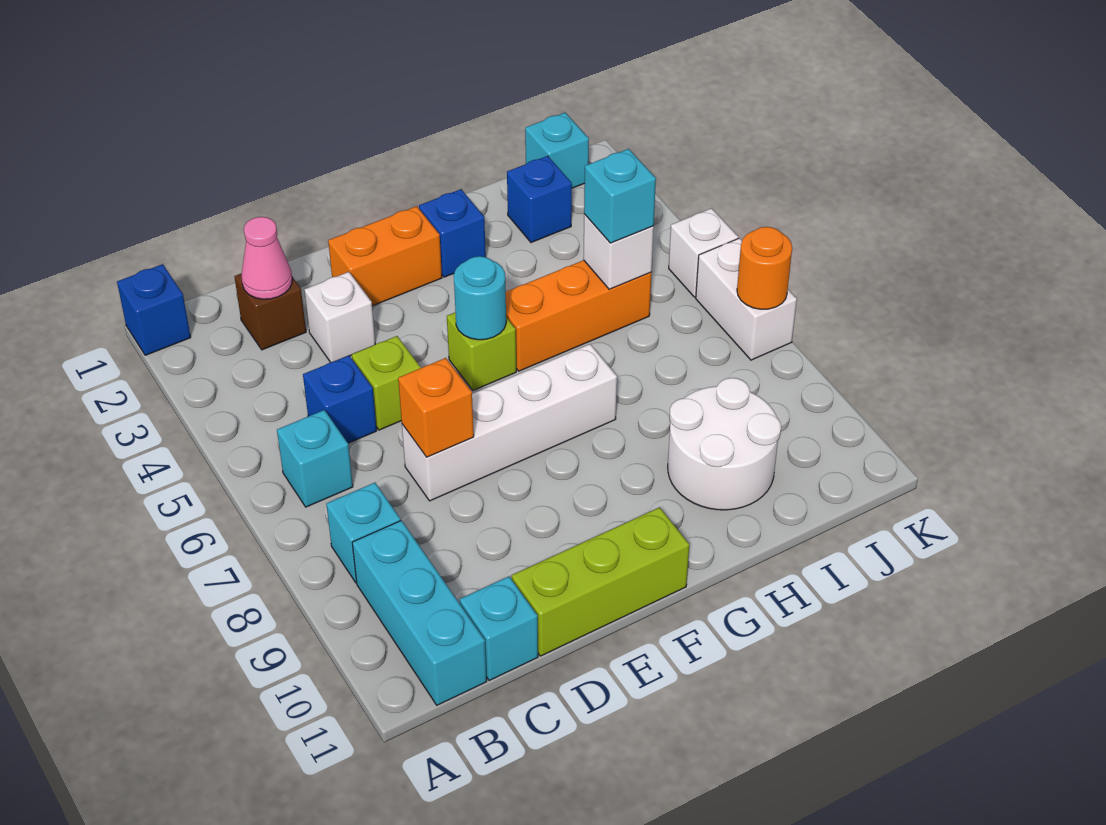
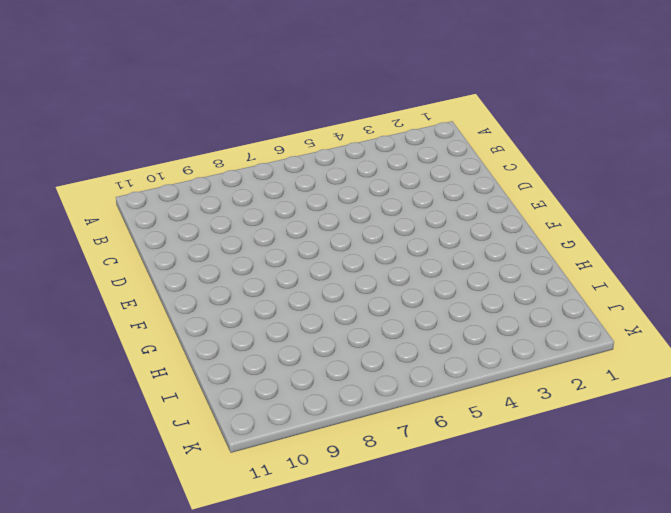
none -> blue brick A1 level 1
none -> cyan brick B6 level 1
none -> cyan brick B8 level 1

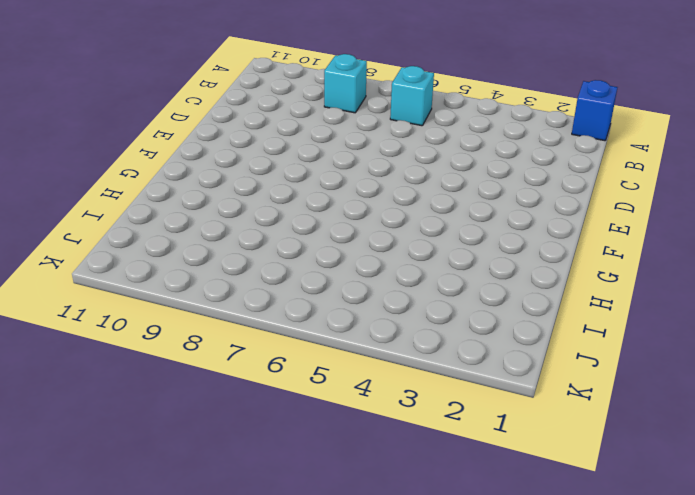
none -> cyan brick B9:B11 level 1
none -> brown brick C2 level 1
none -> blue brick C5 level 1

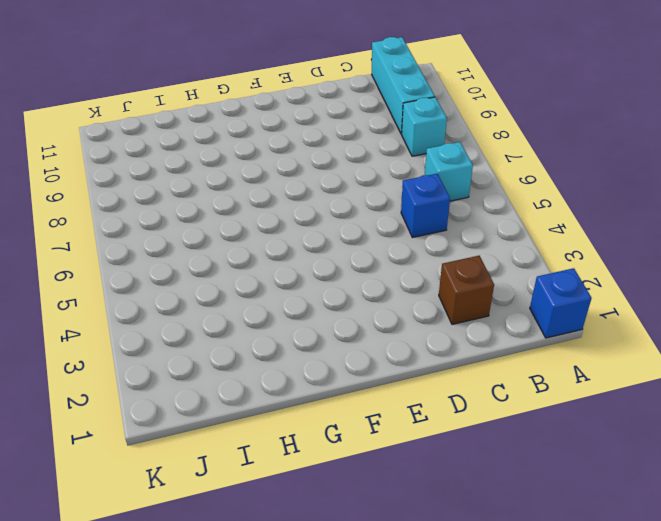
none -> cyan brick C11 level 1
none -> white brick D3 level 1
none -> lime brick D5 level 1

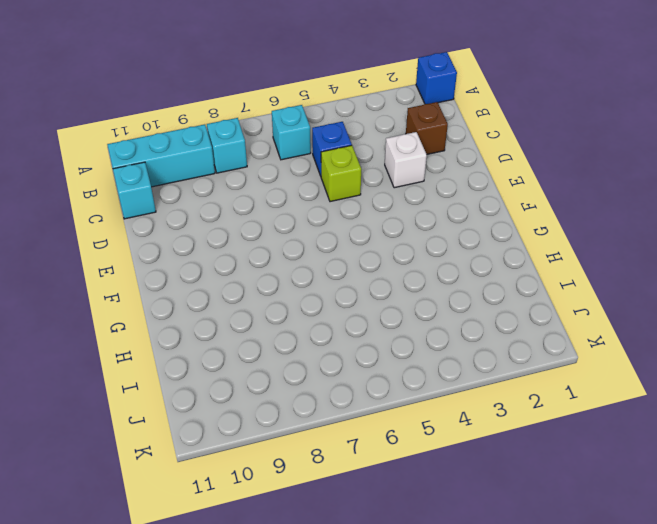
none -> white brick D7:G7 level 1
none -> lime brick D11:F11 level 1
none -> orange brick E2:F2 level 1

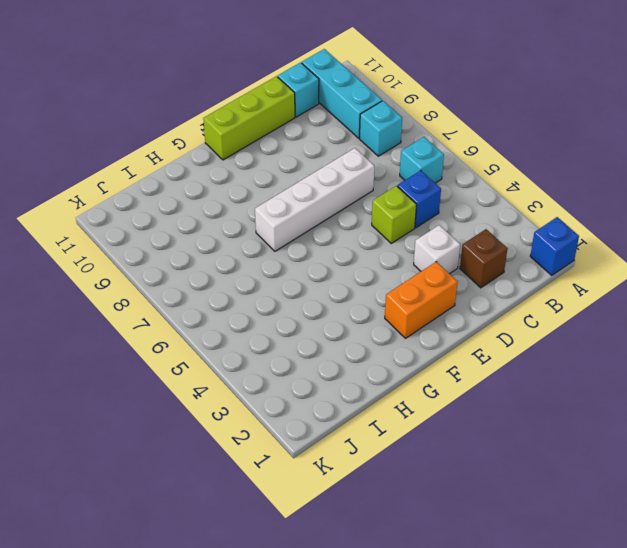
none -> lime brick F5 level 1
none -> blue brick G2 level 1
none -> orange brick G5:I5 level 1

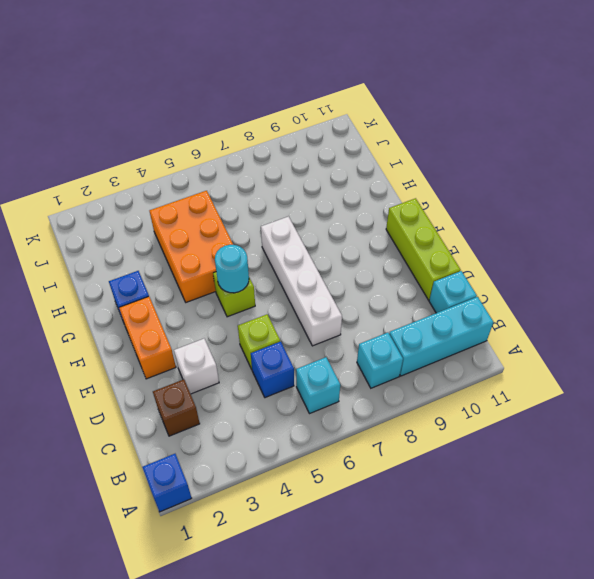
orange brick G4:I5 level 1 -> orange brick G5:I5 level 1
none -> white round brick H9:I10 level 1
none -> blue brick I2 level 1
none -> cyan brick J1 level 1

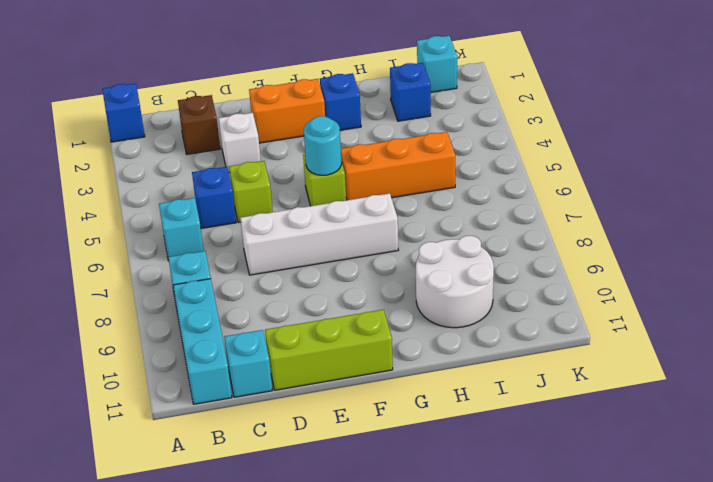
none -> white brick K5 level 1
none -> white brick K6:K7 level 1
none -> pink cone C2 level 2

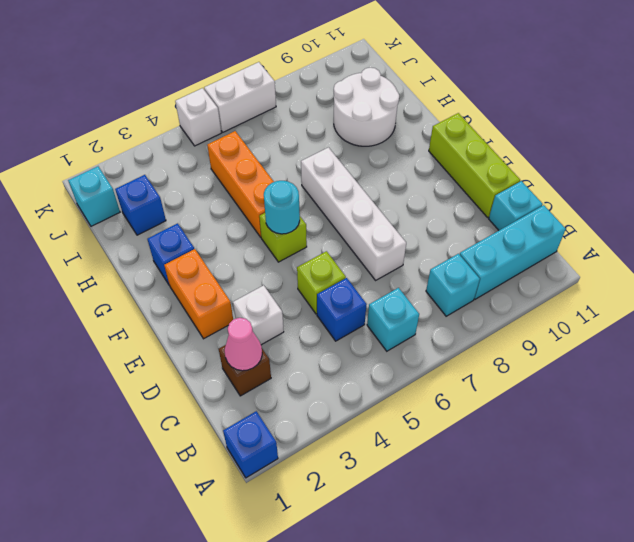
none -> orange brick D7 level 2
none -> white brick I5 level 2
none -> orange round brick K7 level 2

